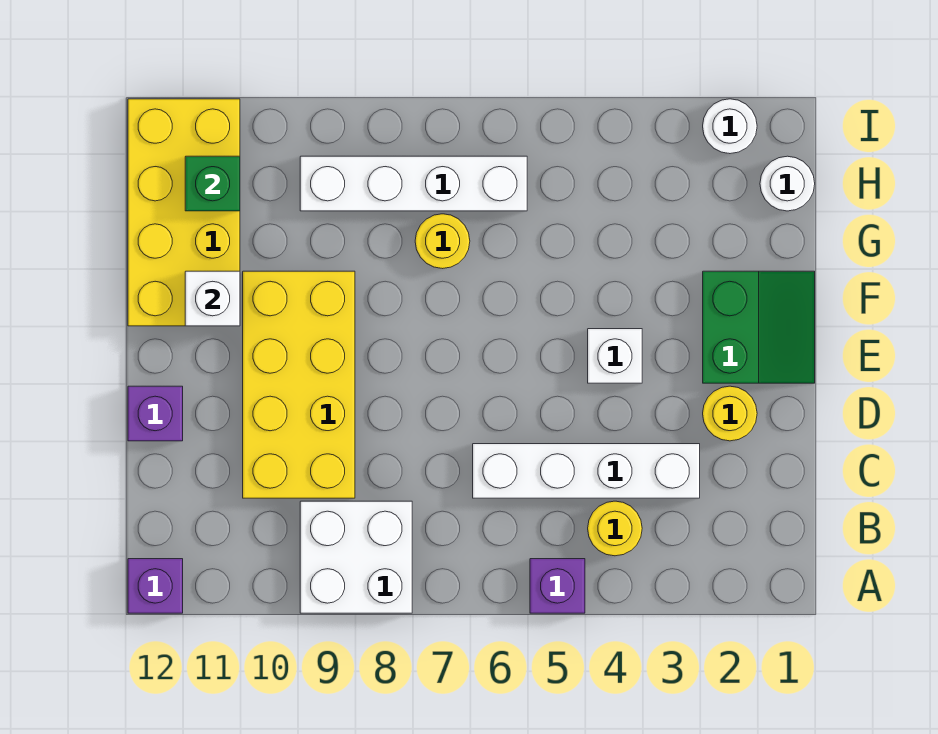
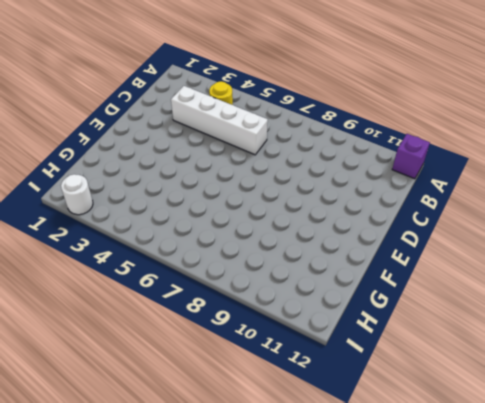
none -> purple brick A5 level 1
none -> white brick A8:B9 level 1
none -> yellow brick C9:F10 level 1

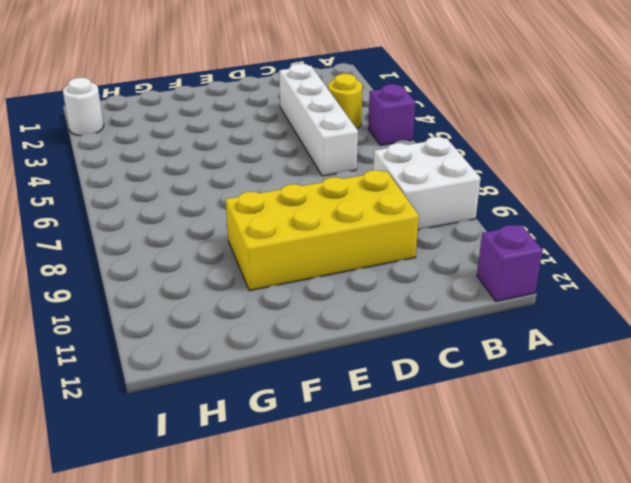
none -> yellow round brick D2 level 1
none -> purple brick D12 level 1
none -> green slope E1:F2 level 1 top 2

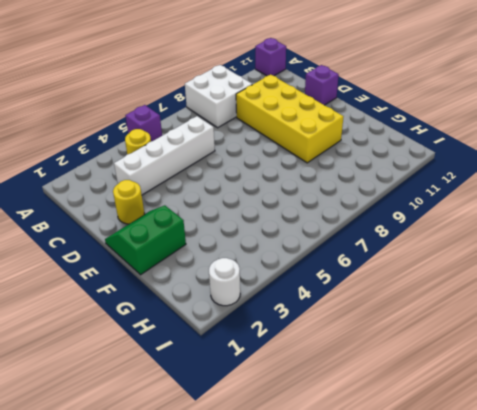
green slope E1:F2 level 1 top F -> green slope E1:F2 level 1 top 2
none -> white brick E4 level 1
none -> yellow brick F11:I12 level 1
none -> yellow round brick G7 level 1

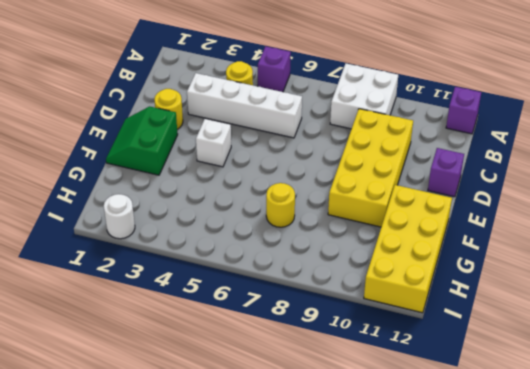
none -> white round brick H1 level 1
none -> white brick H6:H9 level 1
none -> white brick F11 level 2

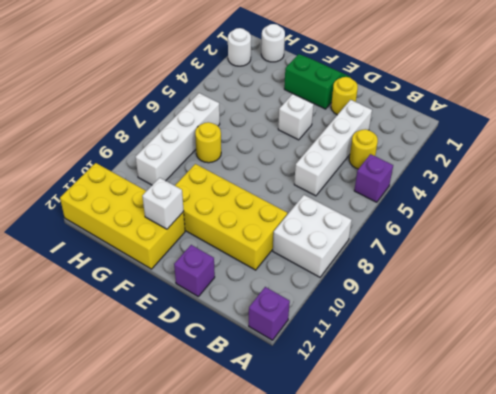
none -> green brick H11 level 2

